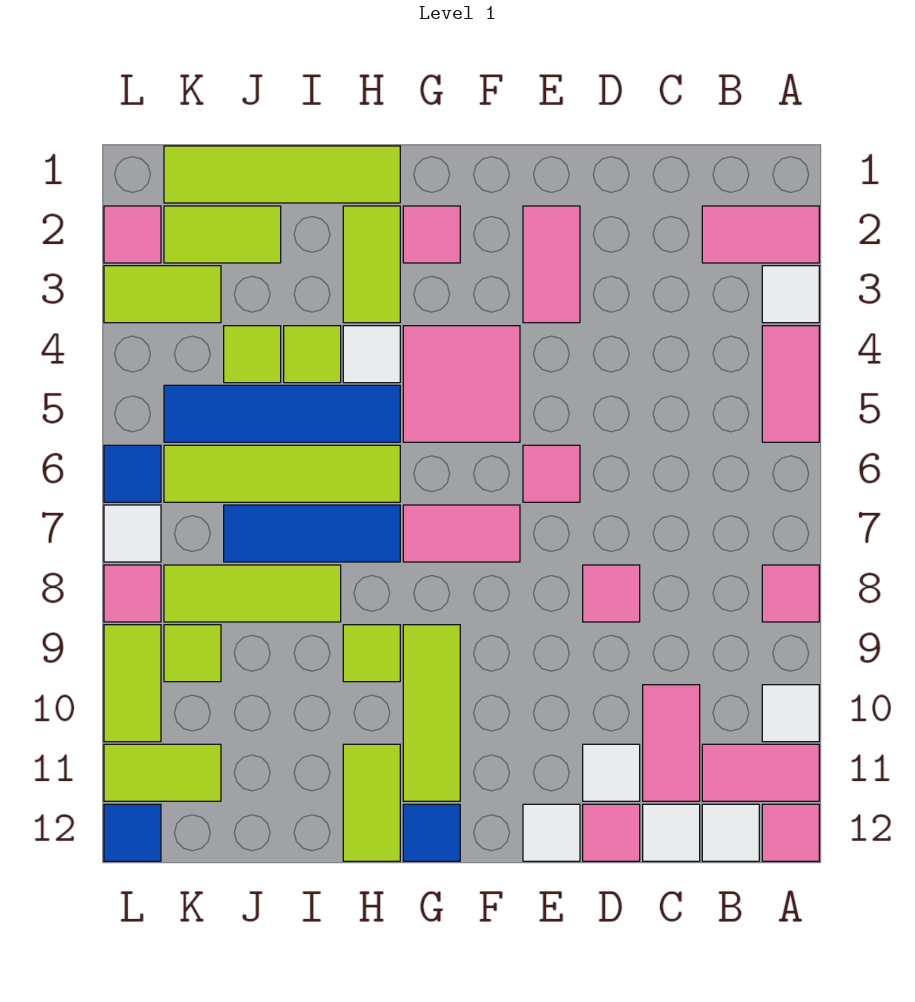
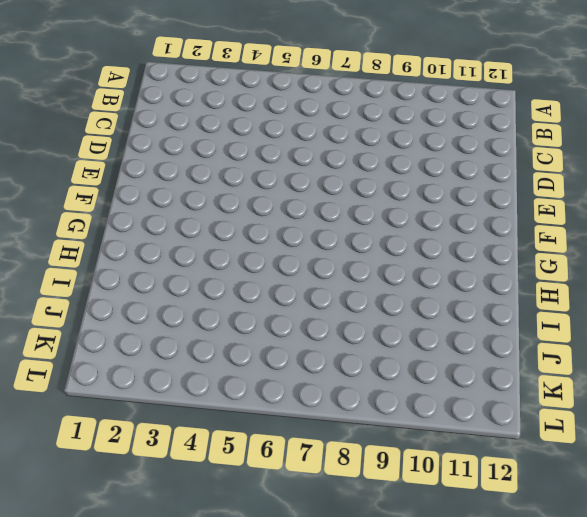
none -> pink tile A2:B2 level 1
none -> white tile A3 level 1
none -> pink tile A4:A5 level 1
none -> pink tile A8 level 1

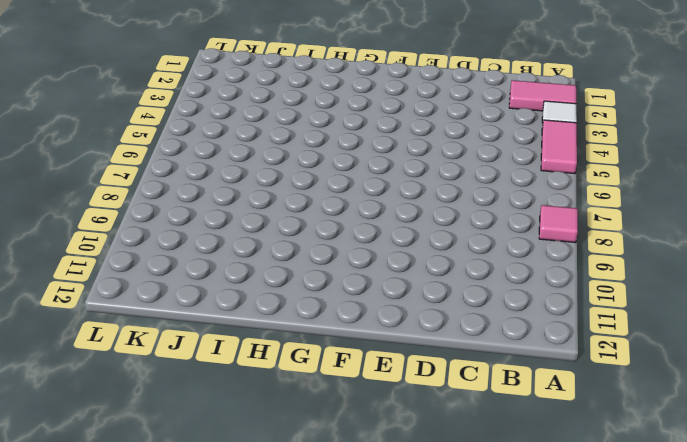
none -> white tile A10 level 1
none -> pink tile A11:B11 level 1
none -> pink tile A12 level 1
none -> white tile B12 level 1

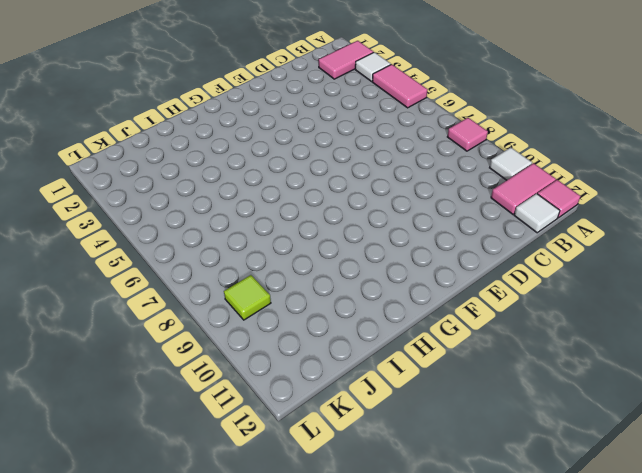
none -> pink tile C10:C11 level 1
none -> white tile C12 level 1
none -> pink tile D8 level 1
none -> white tile D11 level 1

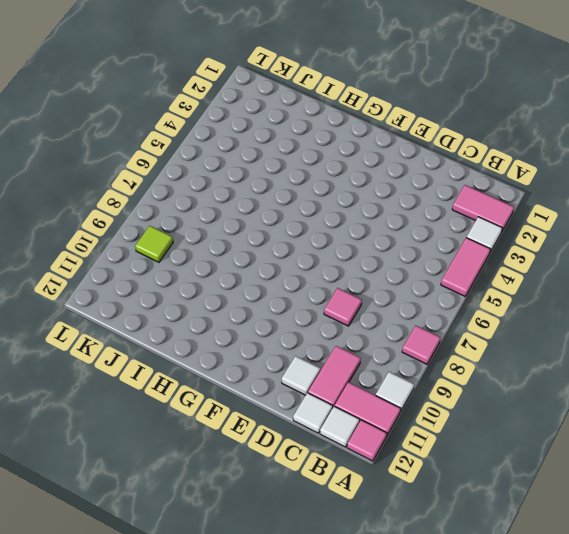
none -> pink tile D12 level 1
none -> pink tile E2:E3 level 1
none -> pink tile E6 level 1
none -> white tile E12 level 1

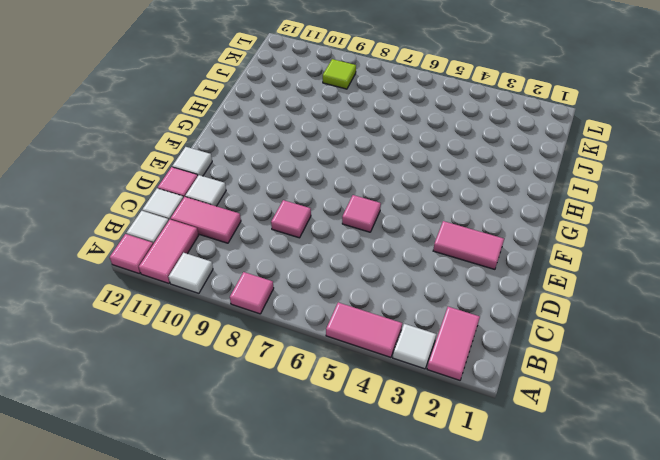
none -> pink tile F4:G5 level 1
none -> pink tile F7:G7 level 1
none -> pink tile G2 level 1
none -> lime tile G9:G11 level 1

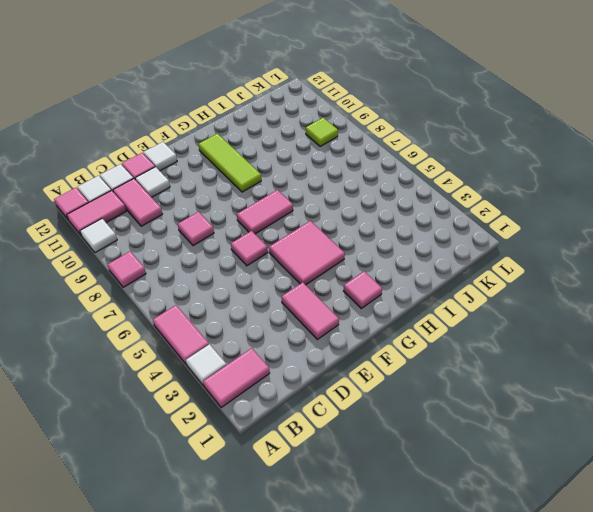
none -> blue tile G12 level 1
none -> lime tile H1:K1 level 1
none -> lime tile H2:H3 level 1
none -> white tile H4 level 1

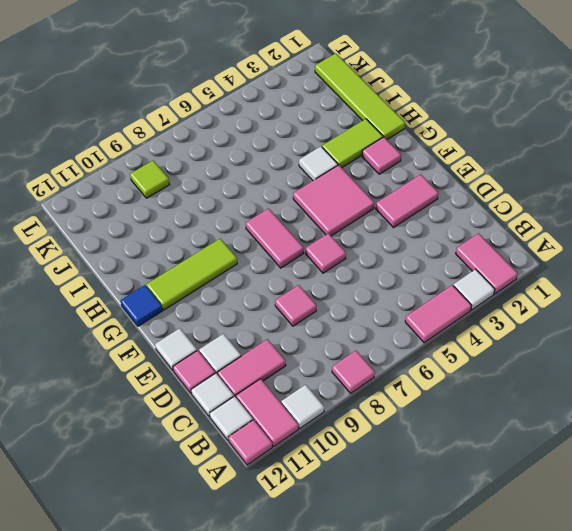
none -> blue tile H5:K5 level 1
none -> lime tile H6:K6 level 1
none -> blue tile H7:J7 level 1
none -> lime tile H9 level 1

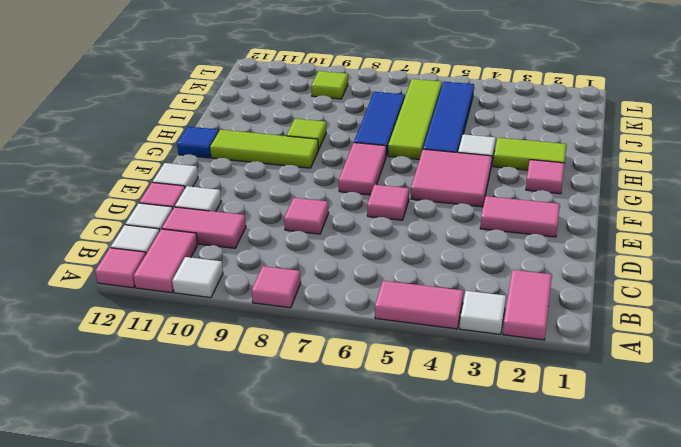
none -> lime tile H1:K1 level 1
none -> lime tile H11:H12 level 1
none -> lime tile I4 level 1
none -> lime tile I8:K8 level 1

